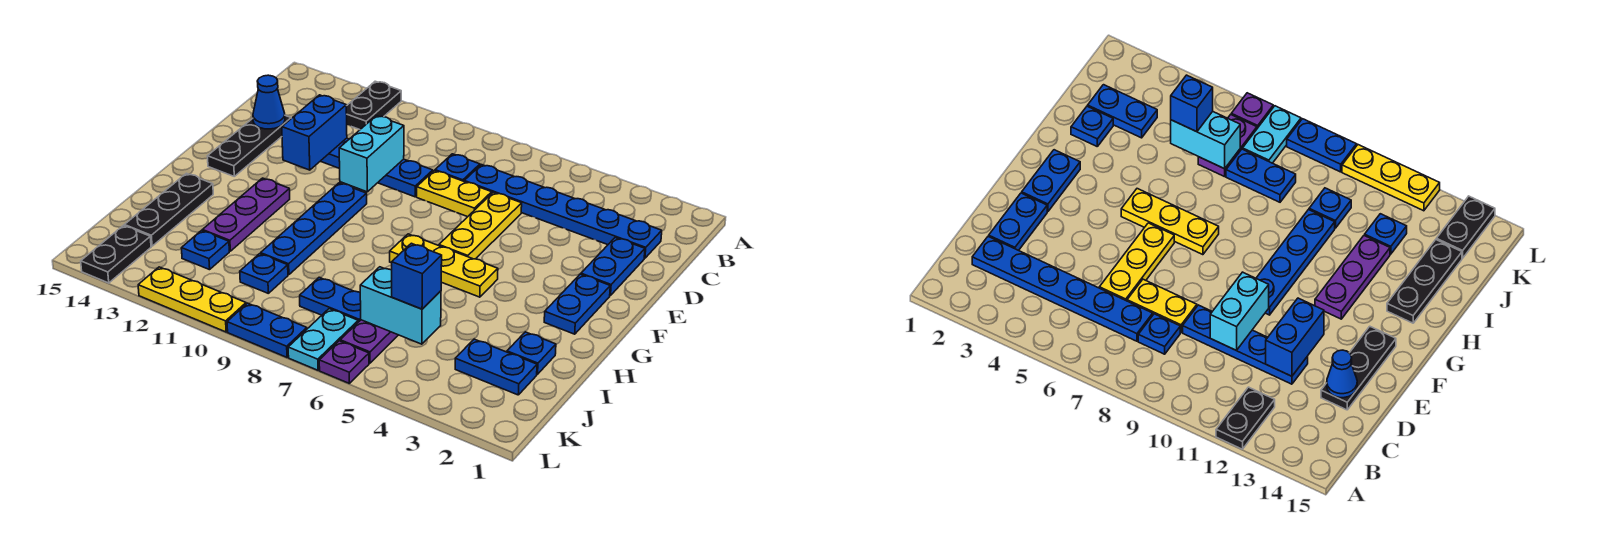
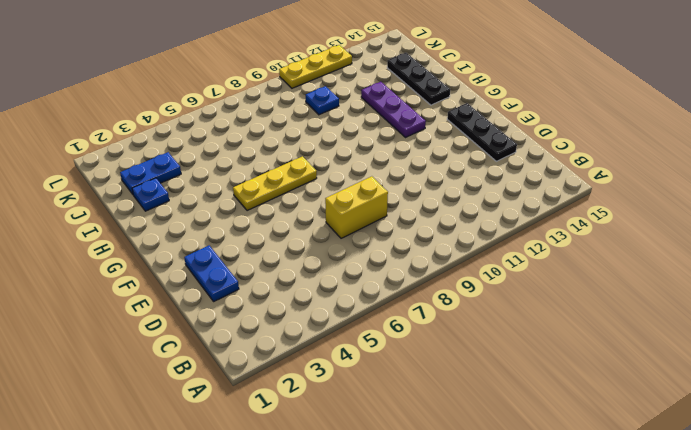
yellow brick D7:D8 level 1 -> yellow plate D7:D8 level 1
none -> black plate A12:B12 level 1
none -> blue plate C2:C7 level 1
none -> blue plate C8 level 1

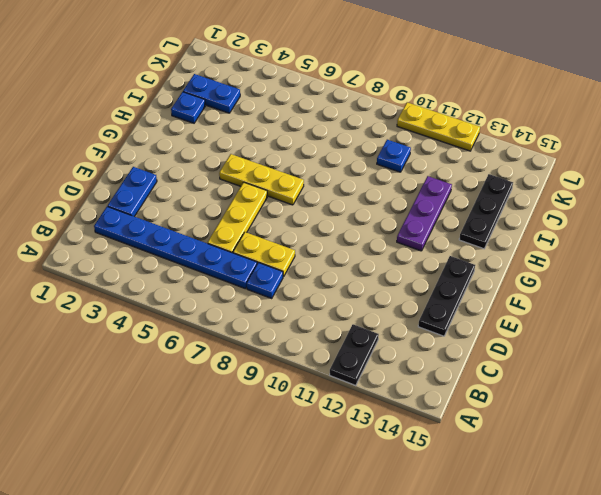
none -> blue plate D9:D12 level 1
none -> blue plate F2:G2 level 1
none -> blue plate F10:I10 level 1

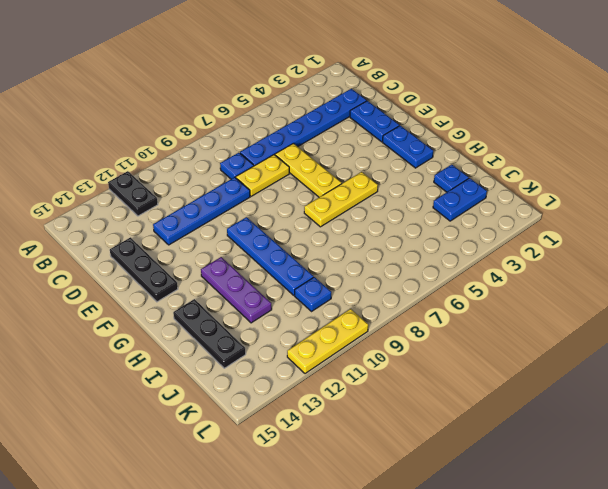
none -> purple plate J6:K6 level 1
none -> blue plate J7:J8 level 1
none -> blue plate J12 level 1

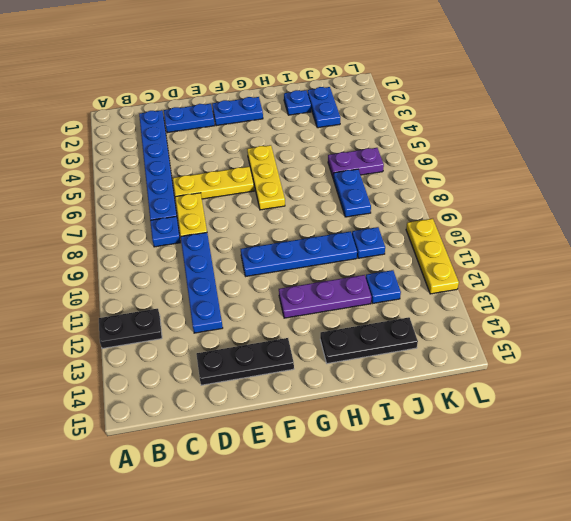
none -> cyan plate K7:L7 level 1
none -> black plate K14:L14 level 1
none -> purple plate L6 level 1

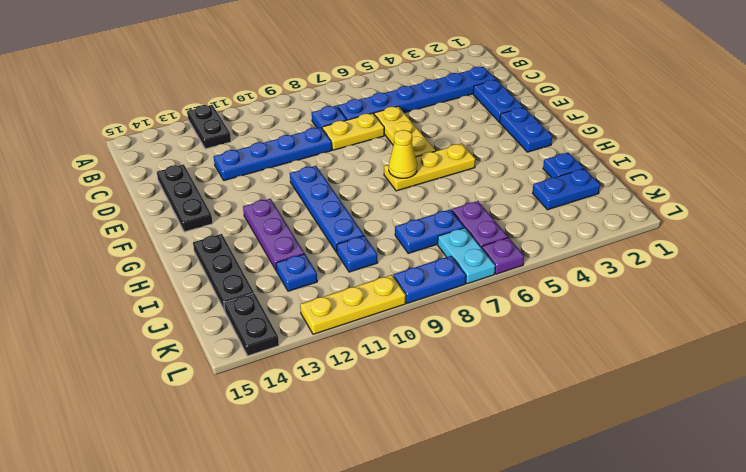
yellow cone G7 level 2 -> none
none -> cyan brick D10:E10 level 2
none -> blue brick D12:E12 level 2
none -> blue cone D14 level 2

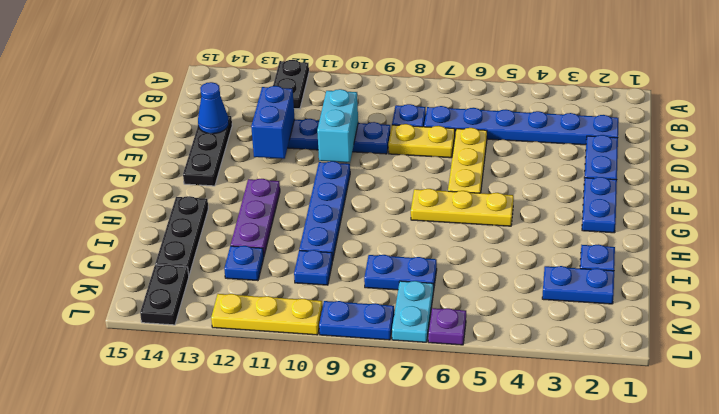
none -> purple plate J6:K6 level 1
none -> cyan brick J5:J6 level 2
none -> blue brick J5 level 3

